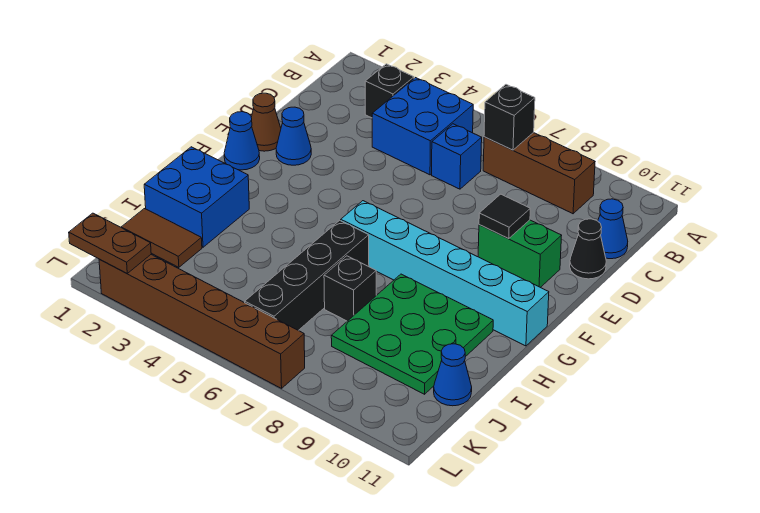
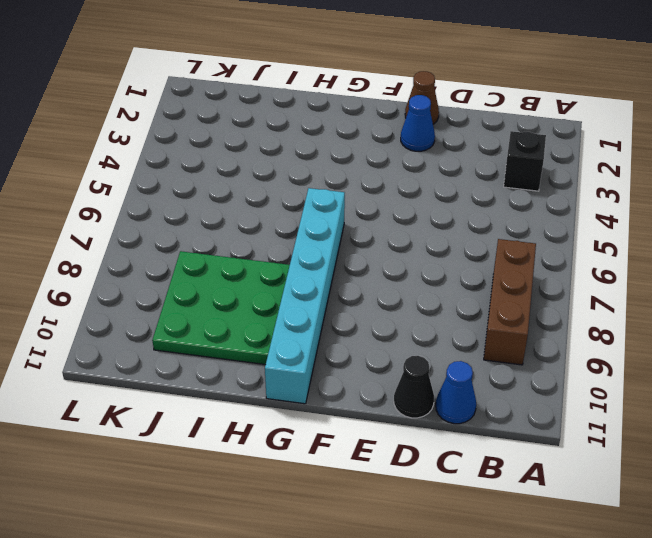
none -> blue brick B4:C5 level 1
none -> blue brick C6 level 1
none -> green brick E9:E10 level 1

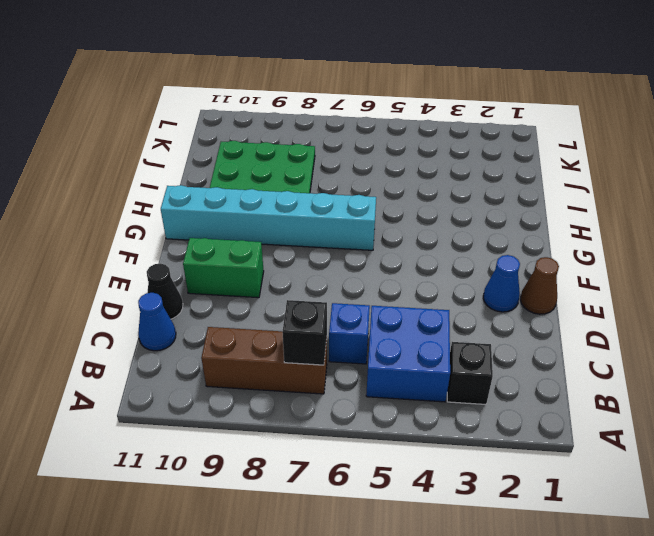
none -> blue cone F1 level 1
none -> blue brick H1:I2 level 1
none -> black brick H6:K6 level 1

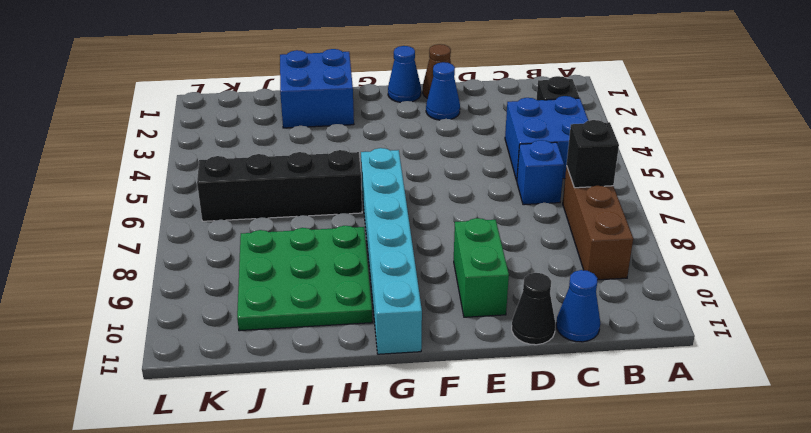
none -> black brick I7 level 1
none -> brown tile J1:J2 level 1
none -> blue cone J11 level 1

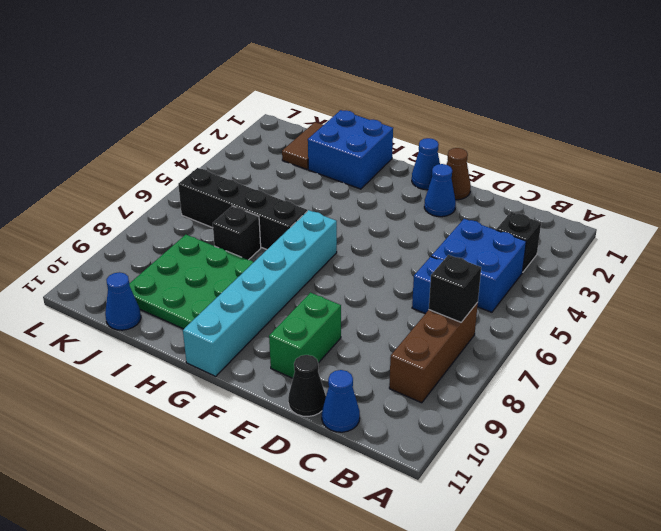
none -> brown brick L2:L7 level 1
none -> black tile E9 level 2
none -> brown plate L1:L2 level 2

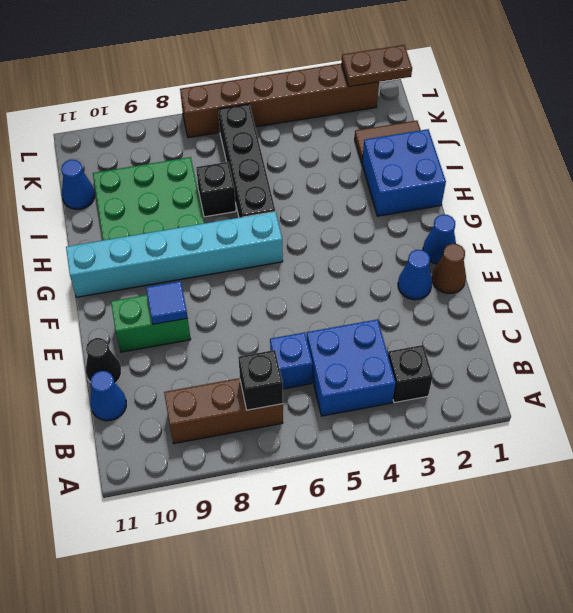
blue tile E9 level 2 -> black tile E9 level 2

